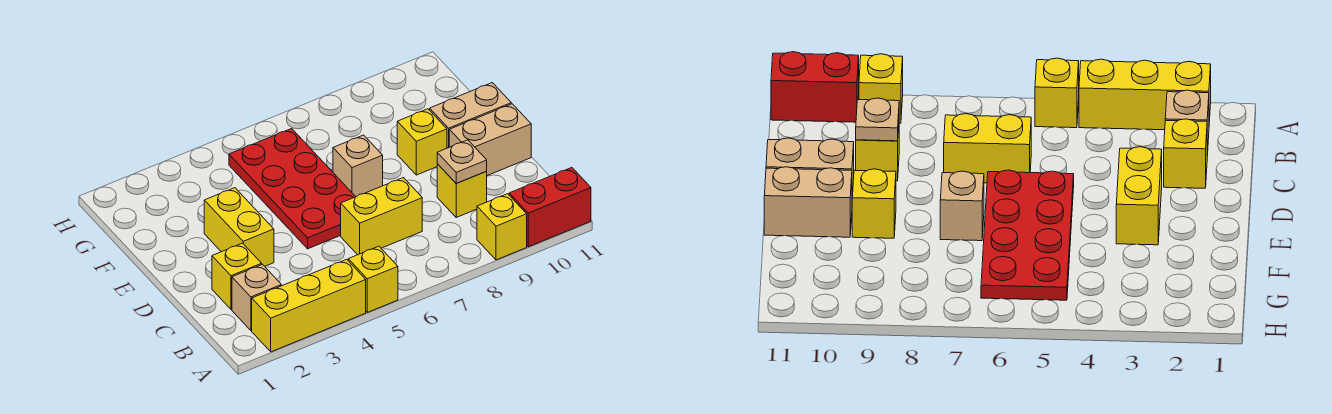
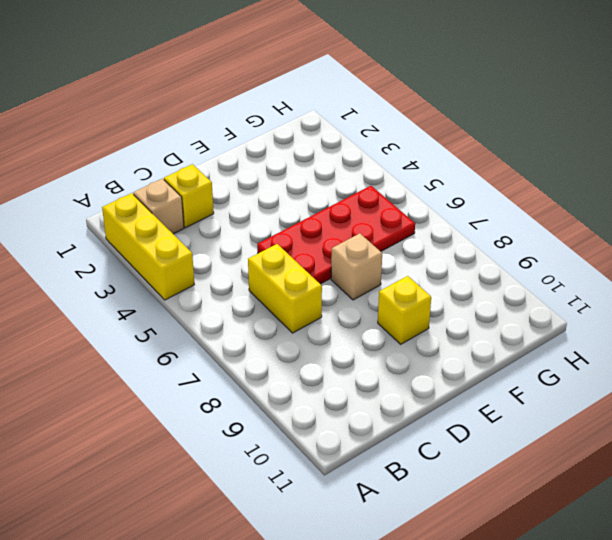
none -> yellow brick A5 level 1
none -> yellow brick A9 level 1
none -> red brick A10:A11 level 1

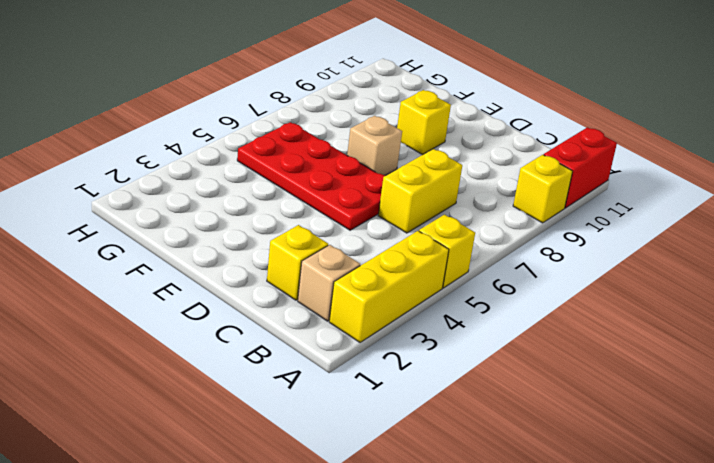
none -> yellow brick C9 level 1
none -> yellow brick D3:E3 level 1
none -> tan brick D10:D11 level 1

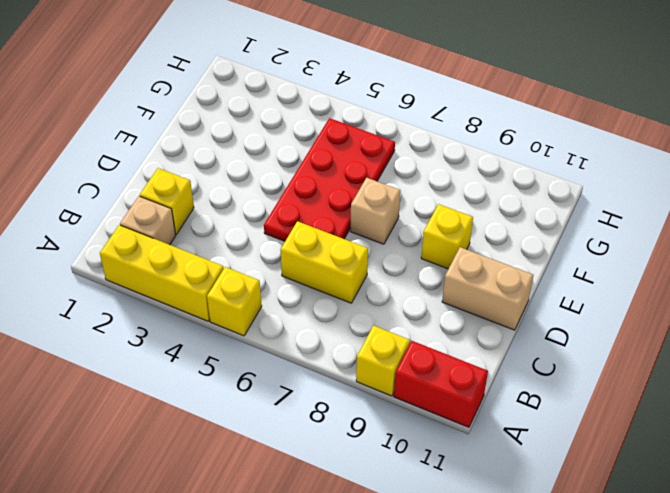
none -> yellow brick C9 level 1
none -> yellow brick D3:E3 level 1
none -> tan brick E10:E11 level 1

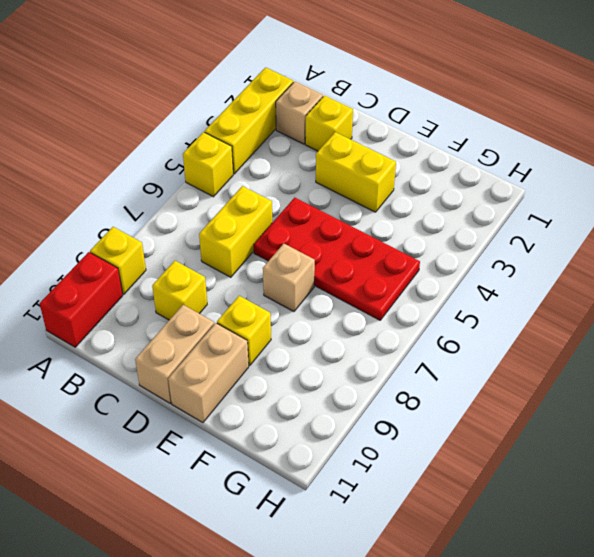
none -> tan plate C9 level 2

